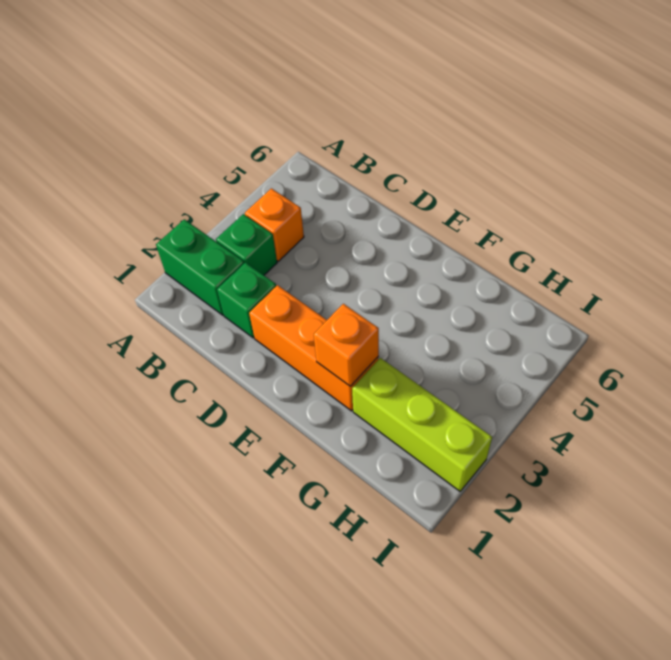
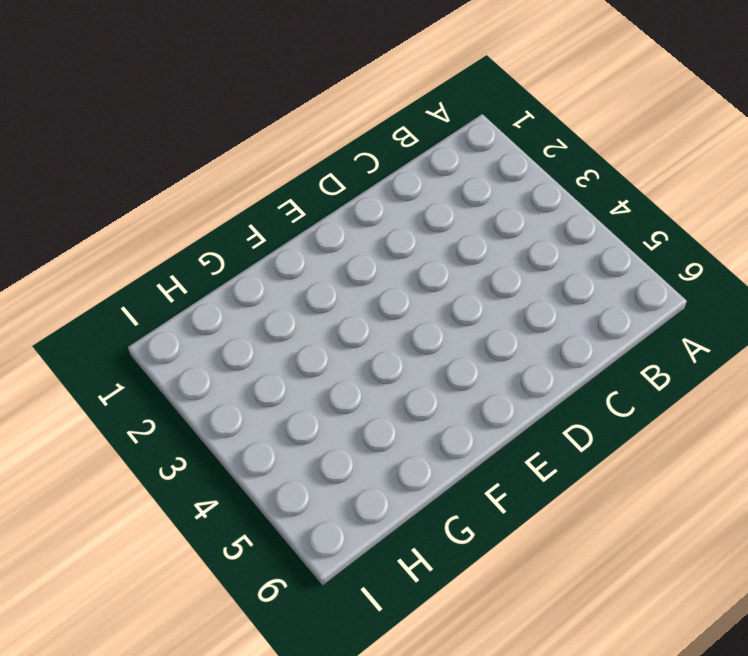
none -> green brick A2:B2 level 1
none -> green brick B3 level 1

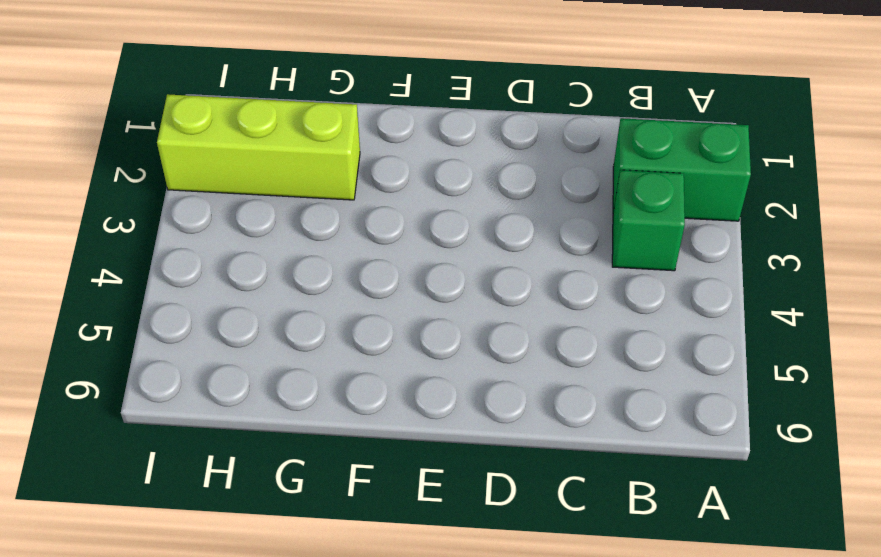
none -> orange brick B4 level 1
none -> green brick C2 level 1

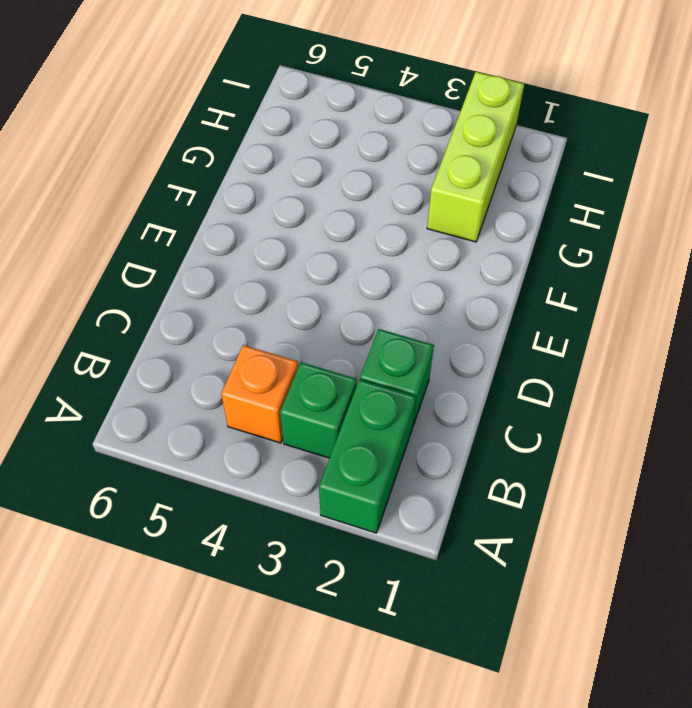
none -> orange brick D2:F2 level 1
none -> orange brick F2 level 2

